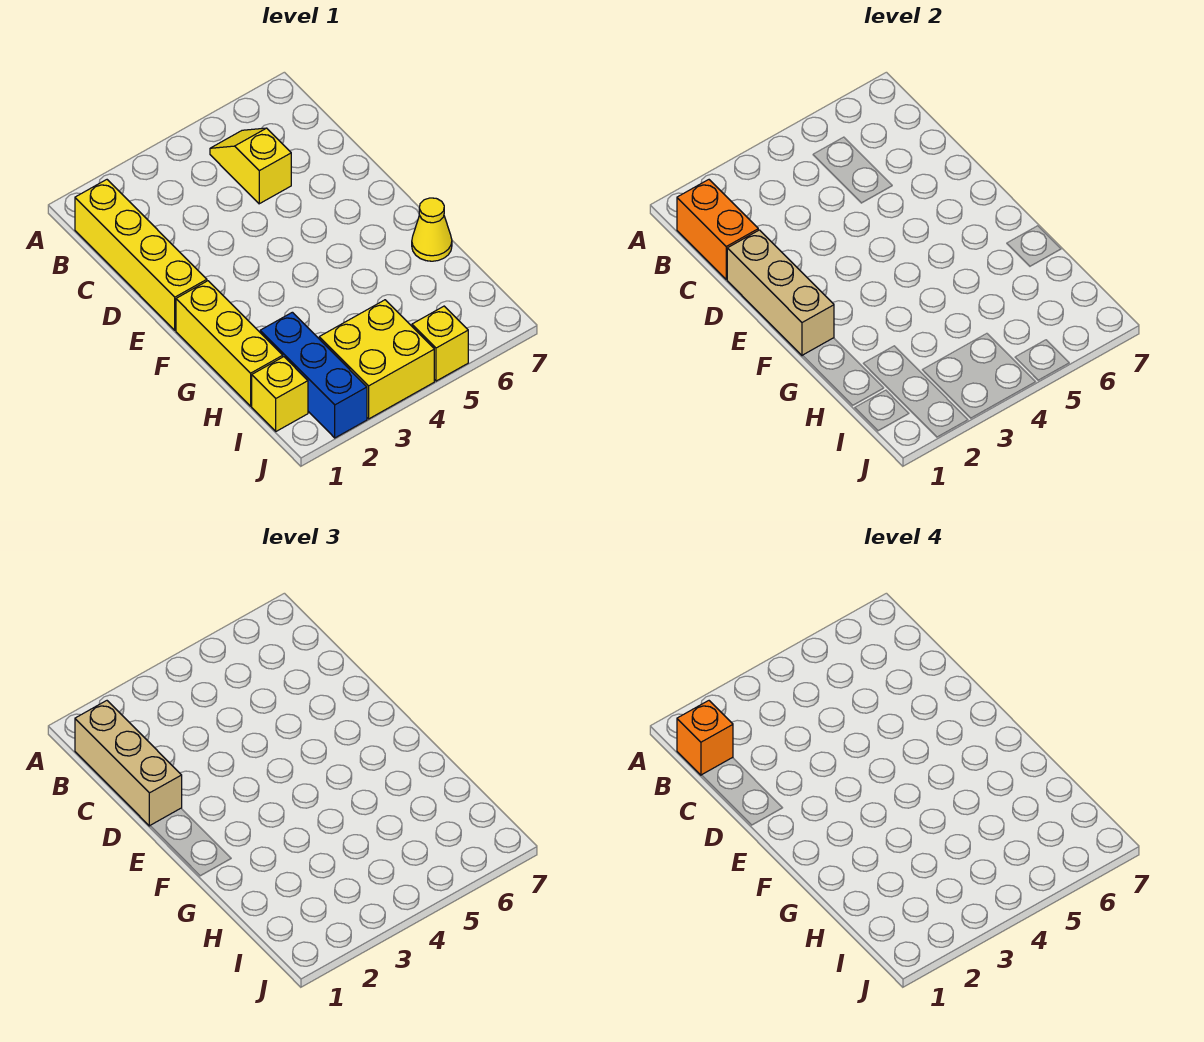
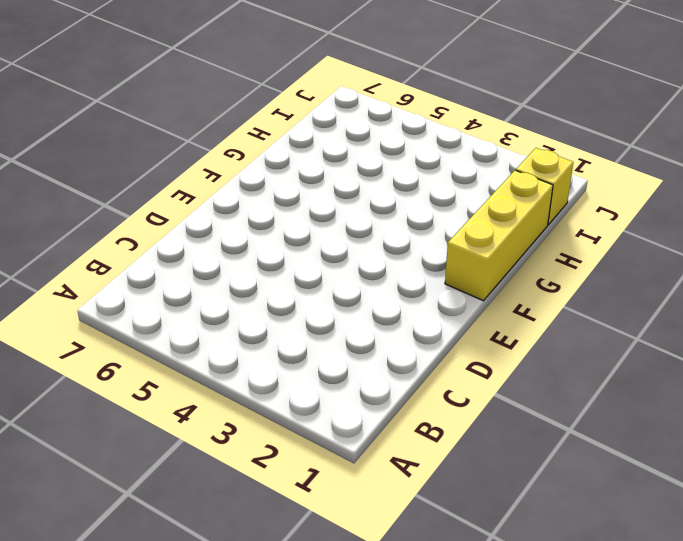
none -> yellow brick B1:E1 level 1
none -> yellow slope B5:C5 level 1 top C
none -> yellow cone G7 level 1

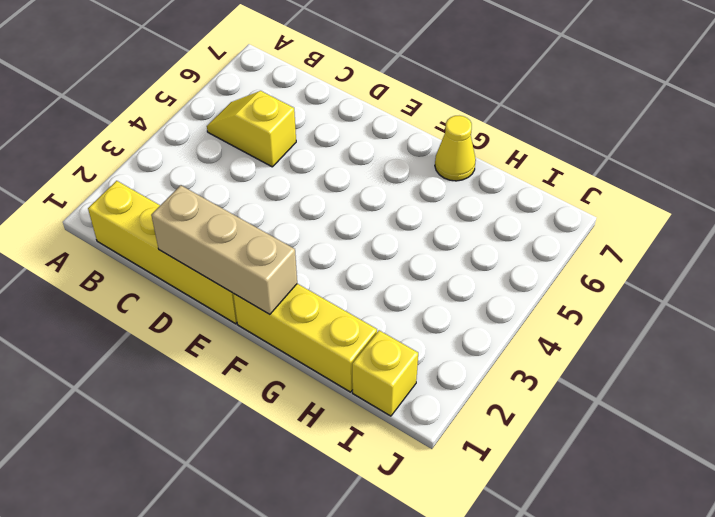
none -> blue brick H2:J2 level 1
none -> yellow brick I3:J4 level 1
none -> yellow brick J5 level 1

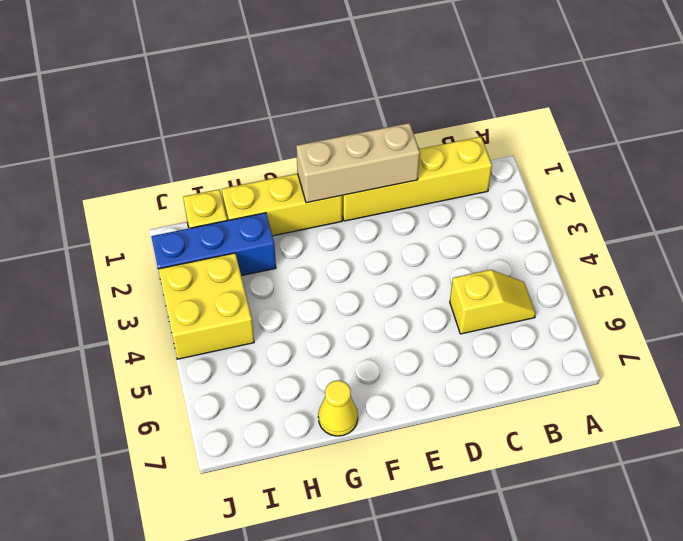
none -> yellow brick J5 level 1
none -> orange brick B1:C1 level 2
none -> tan brick B1:D1 level 3

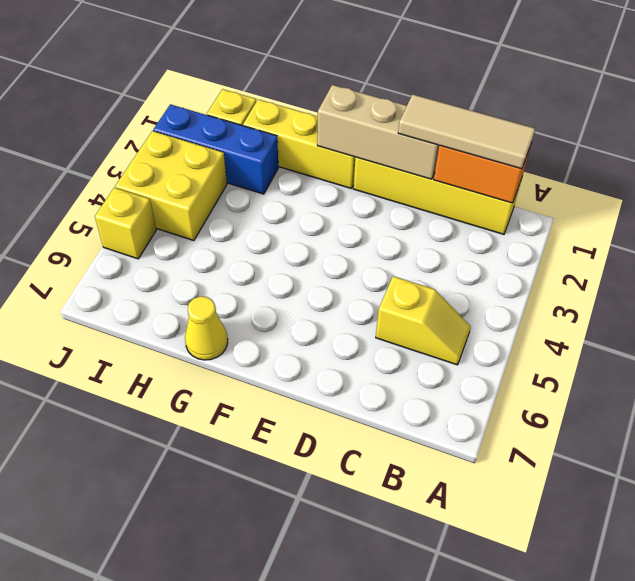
tan tile B1:D1 level 3 -> tan brick B1:D1 level 3
none -> orange brick B1 level 4

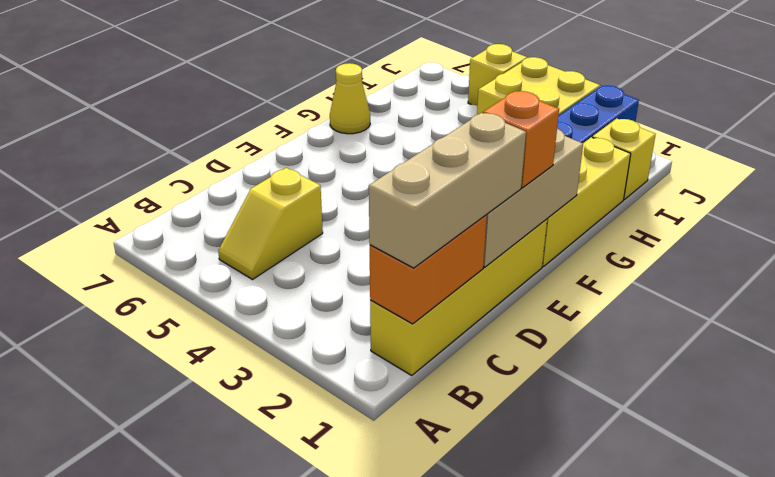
orange brick E1 level 3 -> orange brick B1 level 4

